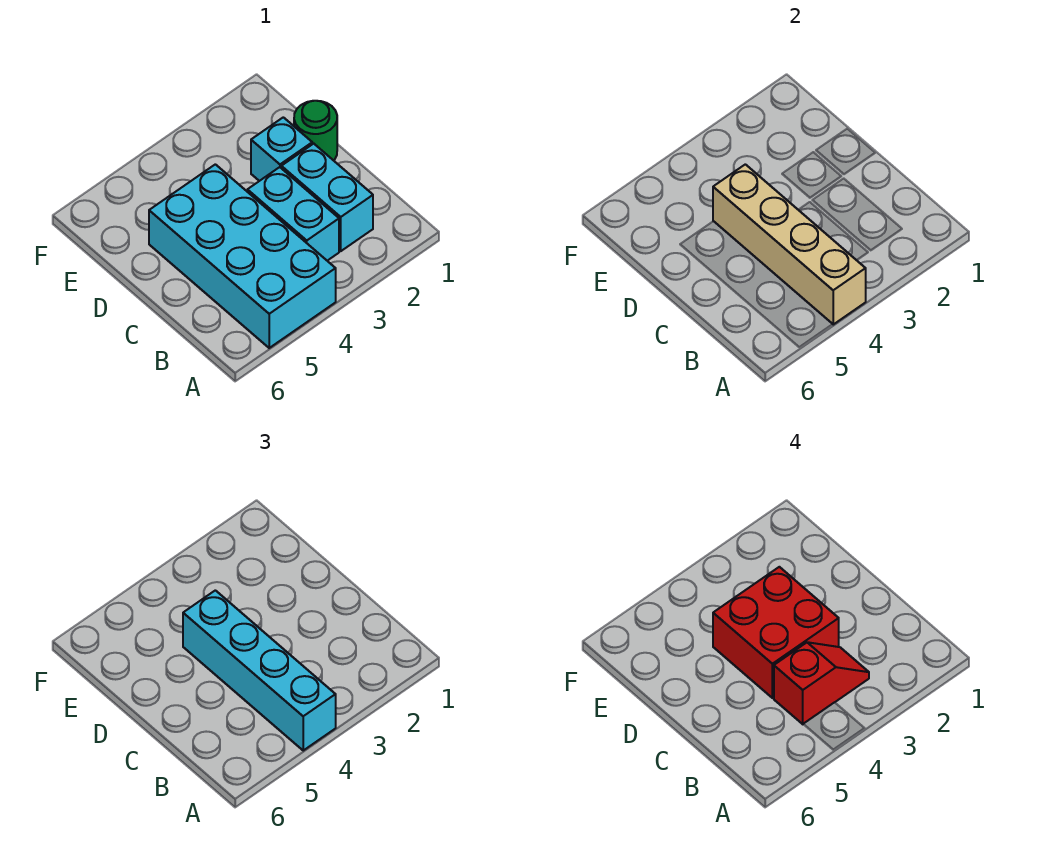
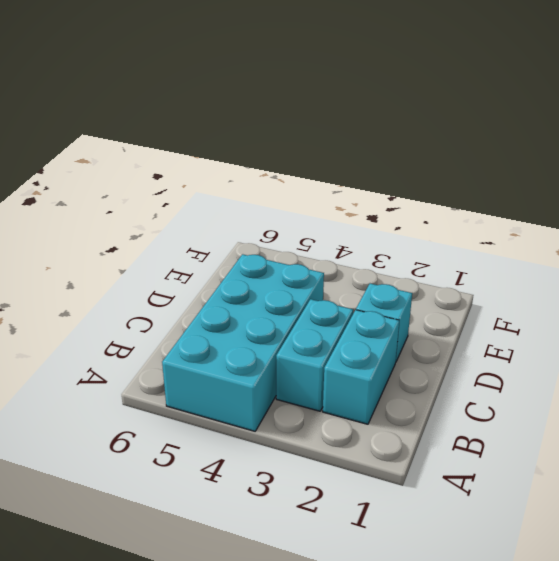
none -> green round brick D1 level 1
none -> tan brick A4:D4 level 2

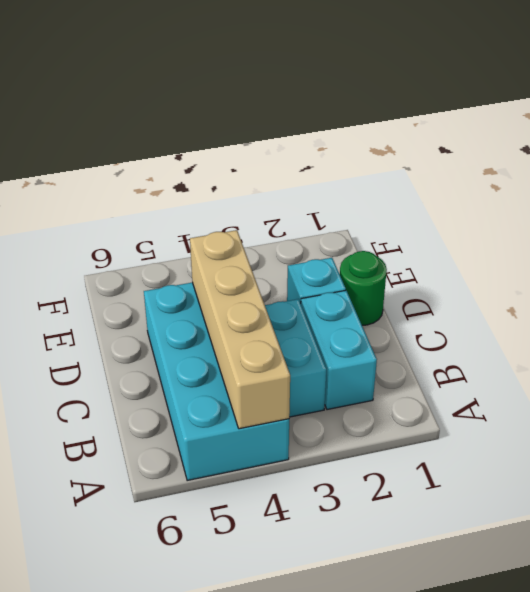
none -> cyan brick A4:D4 level 3
none -> red slope B3:B4 level 4 top 4

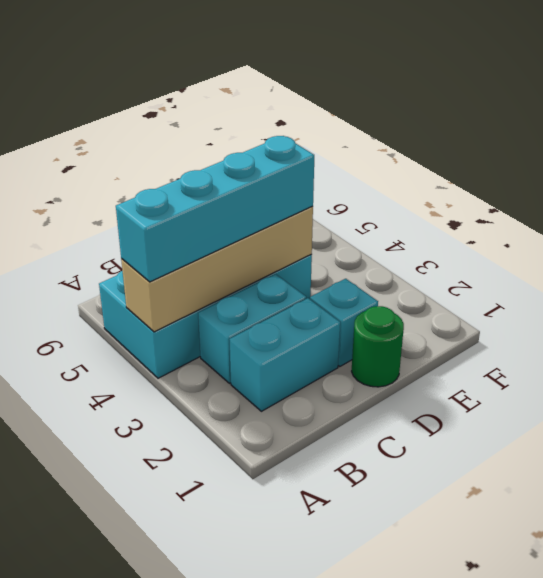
none -> red slope B3:B4 level 4 top 4
none -> red brick C3:D4 level 4

